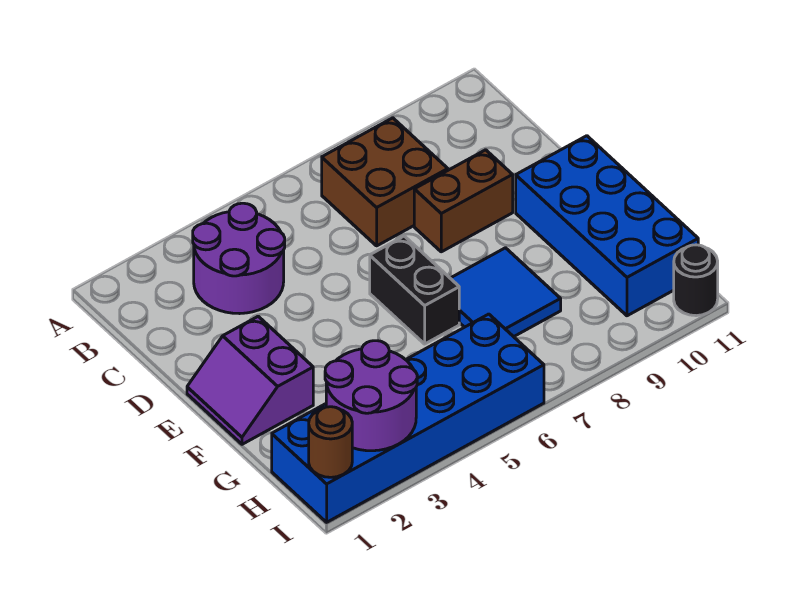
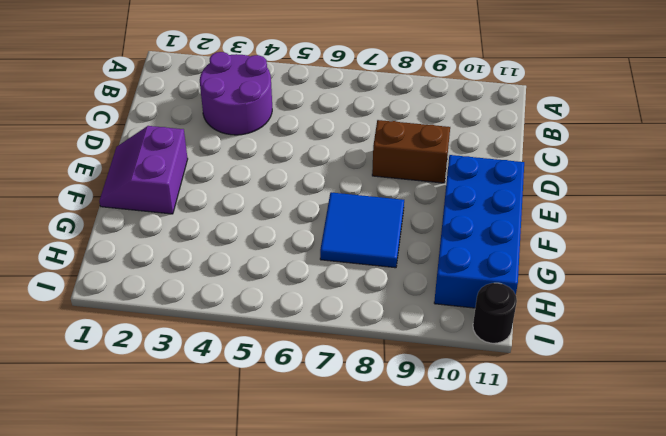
none -> brown brick B7:C8 level 1
none -> black brick E6:F6 level 1

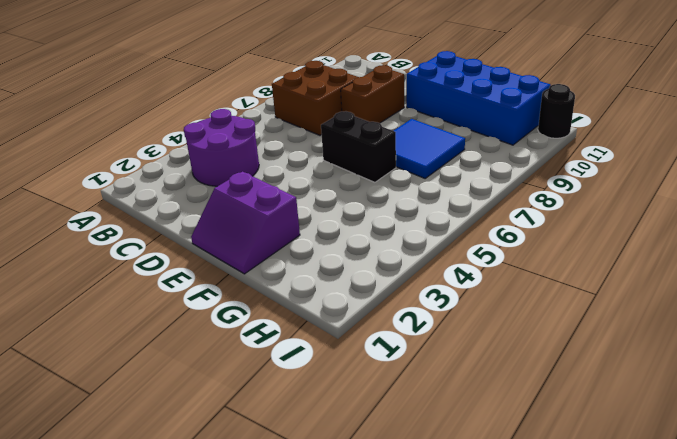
none -> blue brick H1:I6 level 1
none -> purple round brick H2:I3 level 2

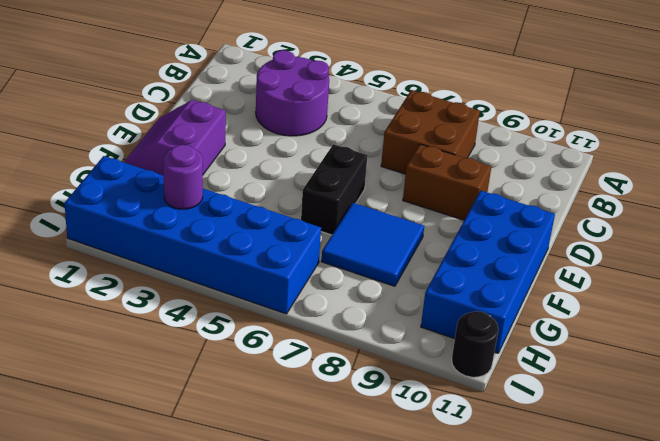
purple round brick H3 level 2 -> purple round brick H2:I3 level 2
none -> brown round brick I1 level 2

